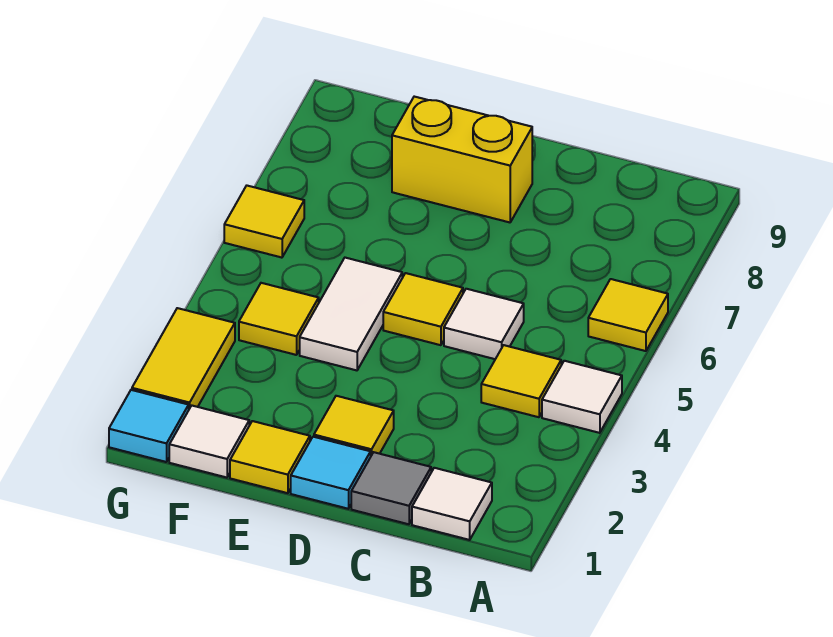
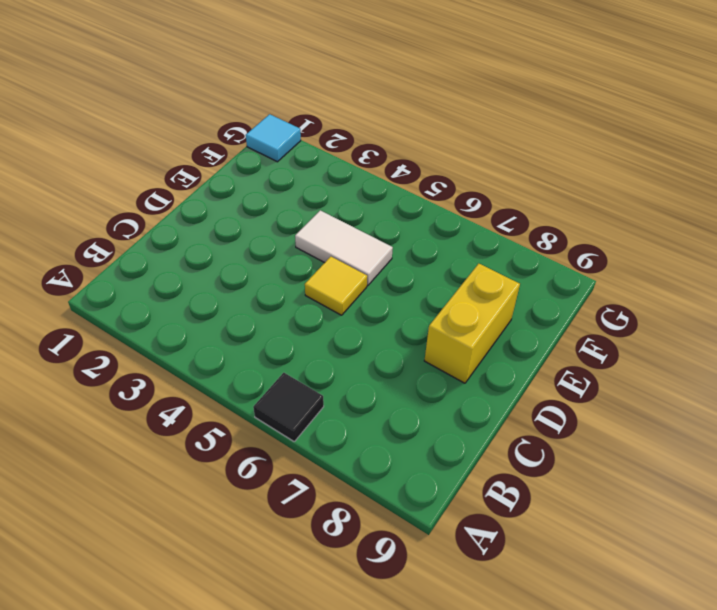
black tile A6 level 1 -> yellow tile A6 level 1
none -> white tile A4 level 1
none -> white tile B1 level 1
none -> yellow tile B4 level 1

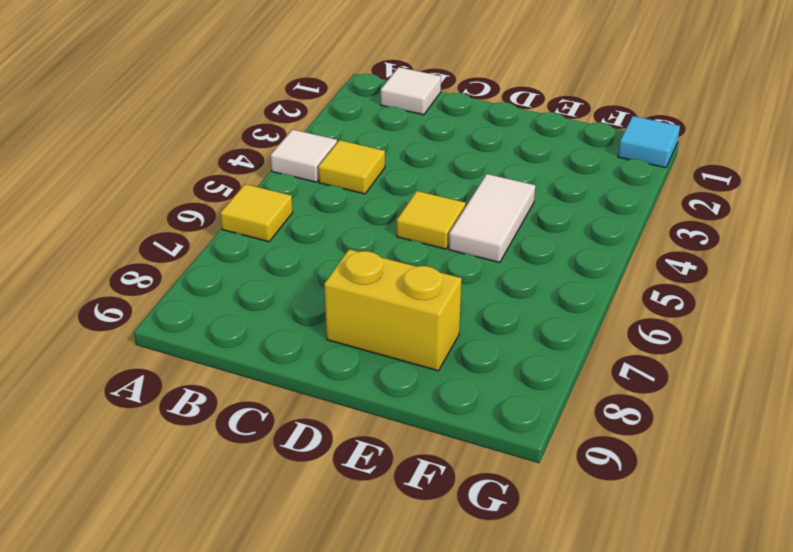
none -> grey tile C1 level 1
none -> white tile C5 level 1
none -> cyan tile D1 level 1

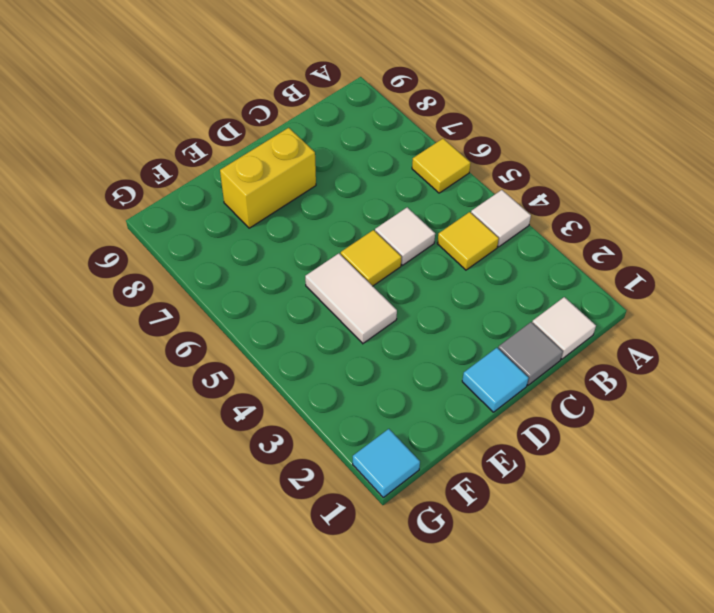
none -> yellow tile D2 level 1
none -> yellow tile E1 level 1
none -> white tile F1 level 1

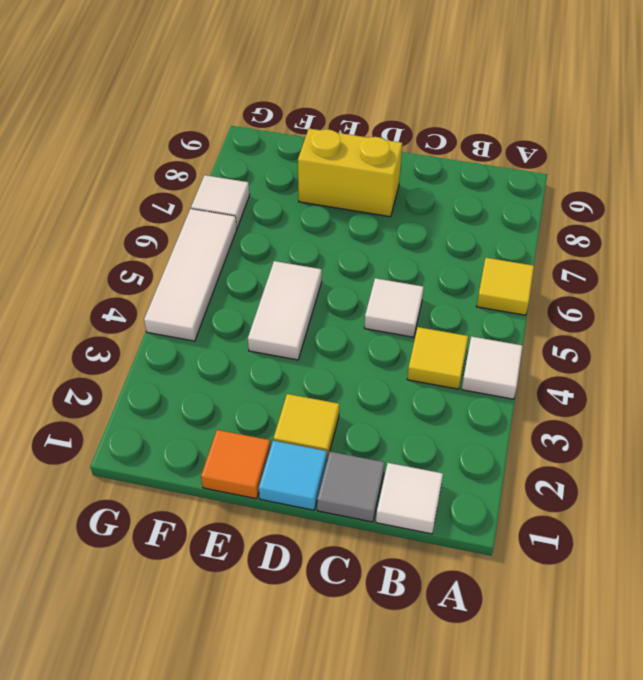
orange tile E1 level 1 -> yellow tile E1 level 1
white tile G4:G6 level 1 -> yellow tile G6 level 1
white tile G7 level 1 -> white tile F1 level 1
none -> yellow tile D5 level 1
none -> yellow tile F4 level 1
none -> cyan tile G1 level 1

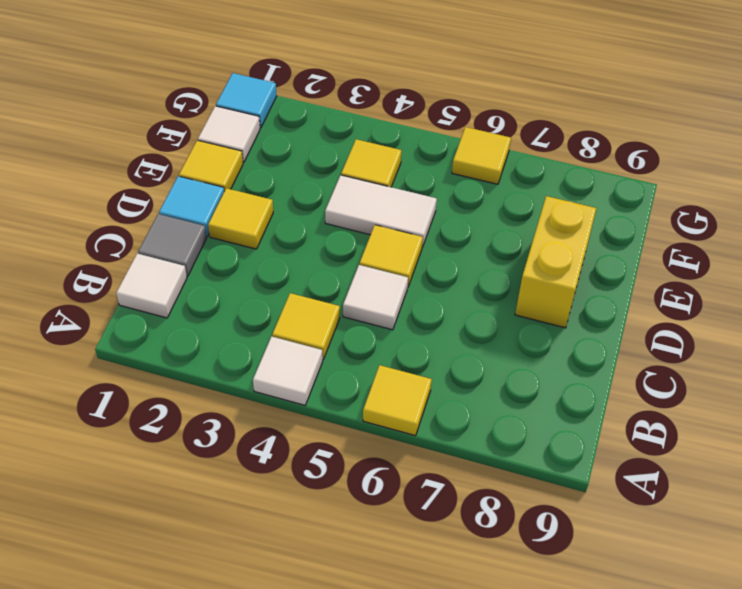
none -> yellow tile G2:G3 level 1

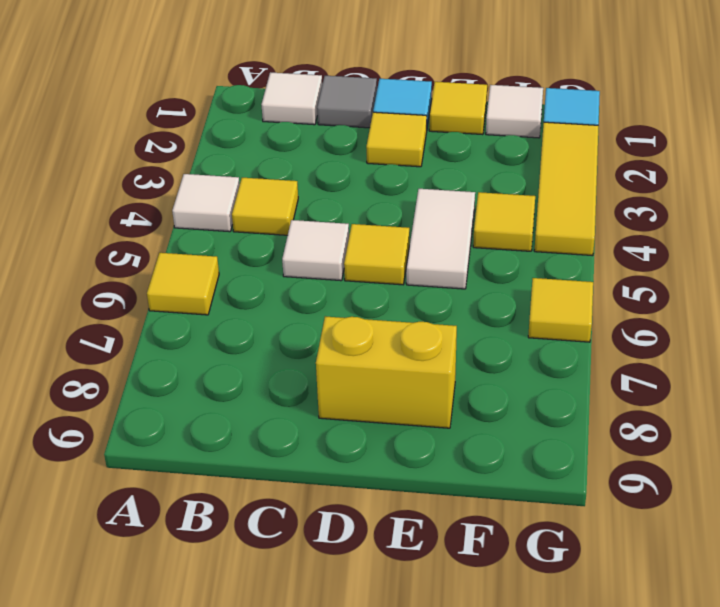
yellow tile G2:G4 level 1 -> yellow tile G2:G3 level 1

